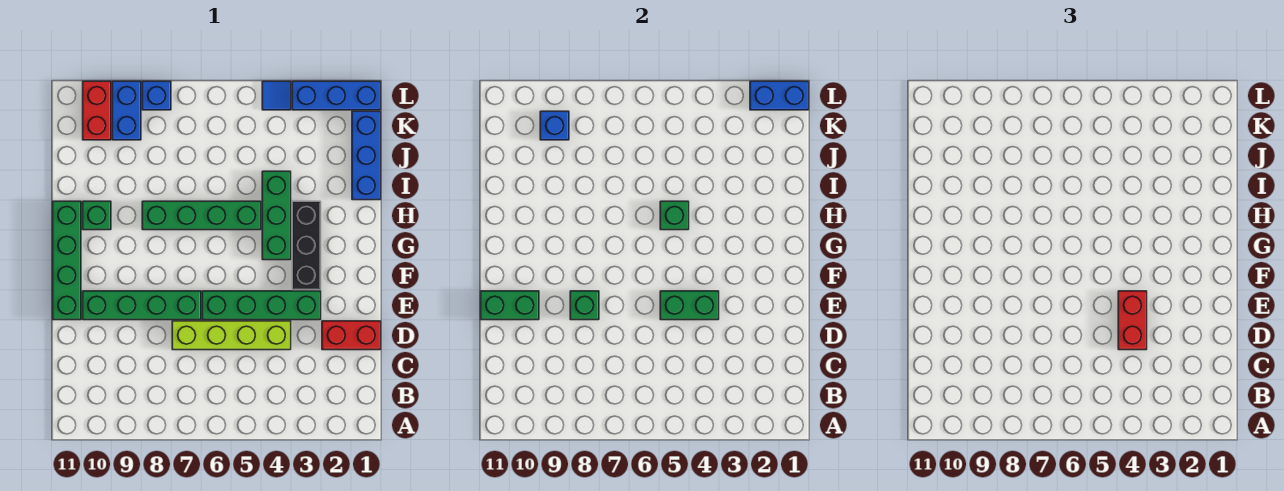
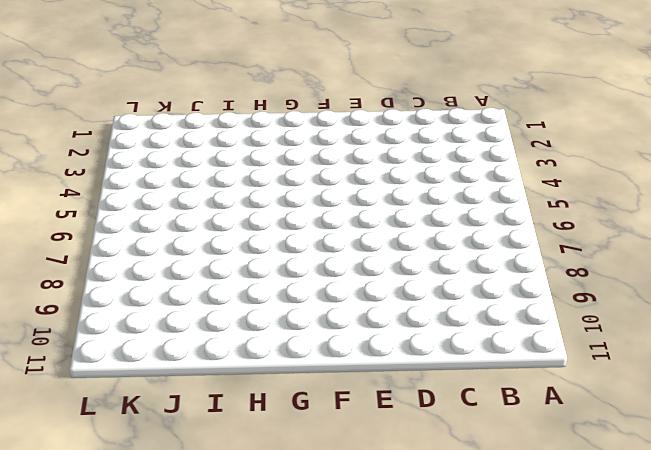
none -> red brick D1:D2 level 1
none -> lime brick D4:D7 level 1
none -> green brick E3:E6 level 1

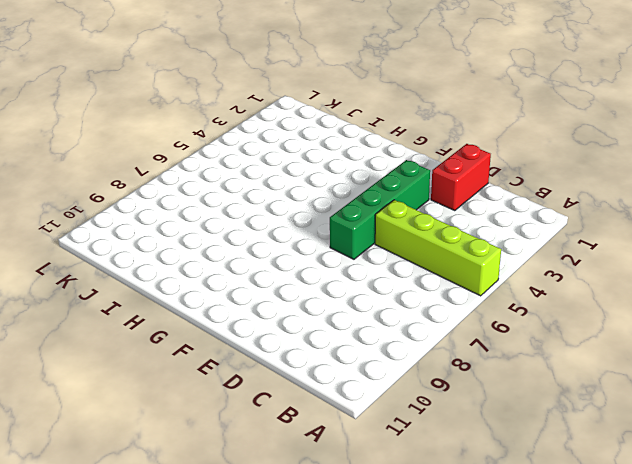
lime brick A5:D5 level 1 -> lime brick D4:D7 level 1
none -> green brick E7:E10 level 1
none -> green brick E11:H11 level 1
none -> black brick F3:H3 level 1

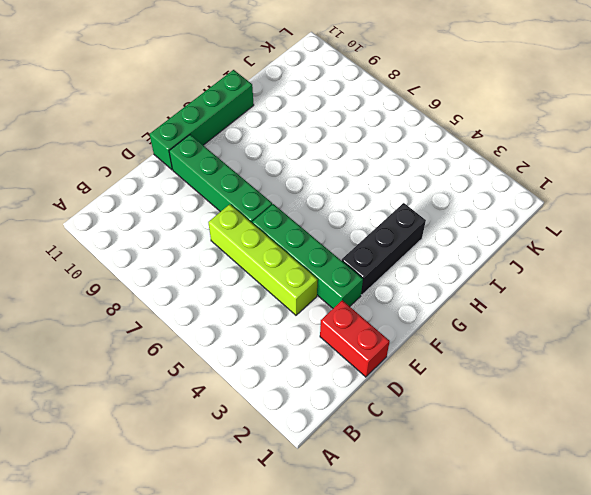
none -> green brick G4:I4 level 1
none -> green brick H5:H8 level 1
none -> green brick H10 level 1

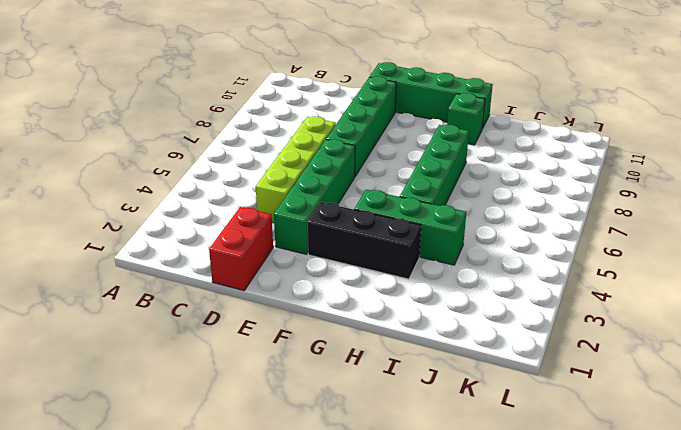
none -> blue brick I1:K1 level 1
none -> blue brick K9:L9 level 1
none -> red brick K10:L10 level 1

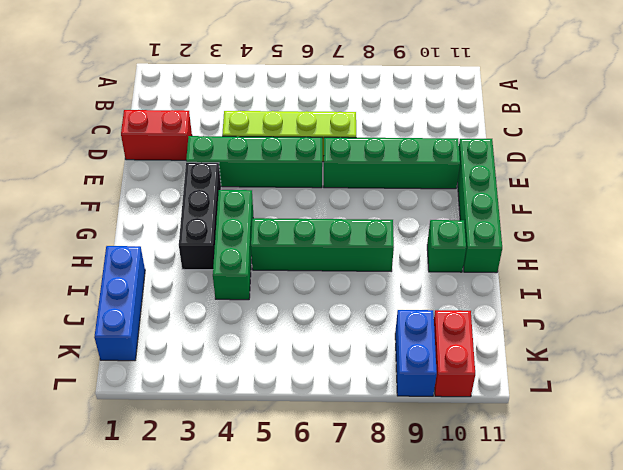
none -> blue brick L1:L3 level 1
none -> blue tile L4 level 1
none -> blue brick L8 level 1

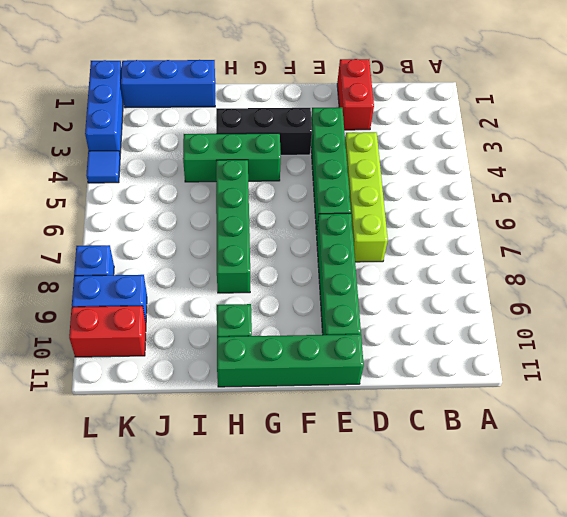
none -> green brick E4:E5 level 2
none -> green brick E8 level 2
none -> green brick E10:E11 level 2

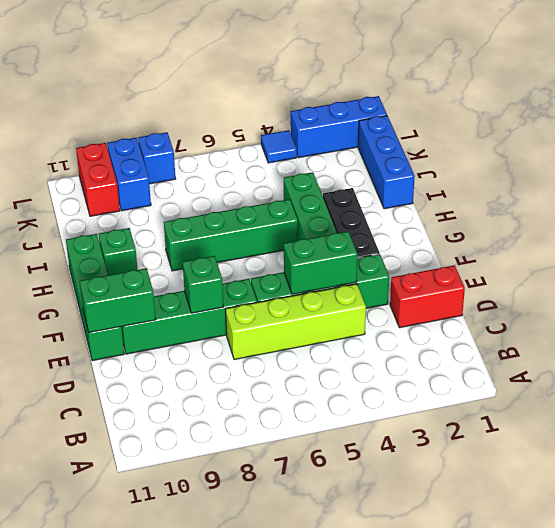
none -> green brick H5 level 2
none -> blue brick K9 level 2
none -> blue brick L1:L2 level 2

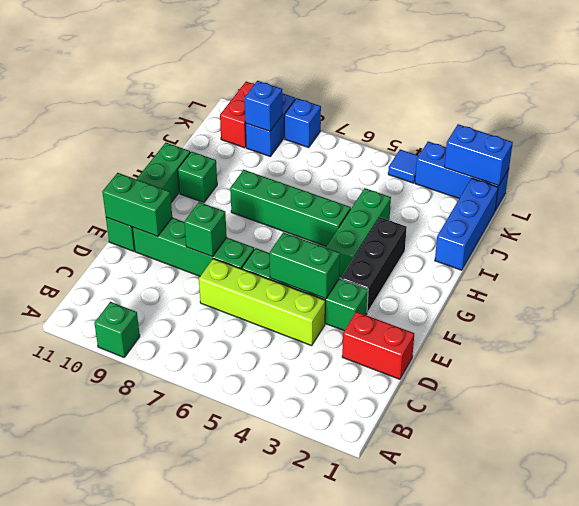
green brick A9 level 1 -> green brick H5 level 2
none -> red brick D4:E4 level 3

